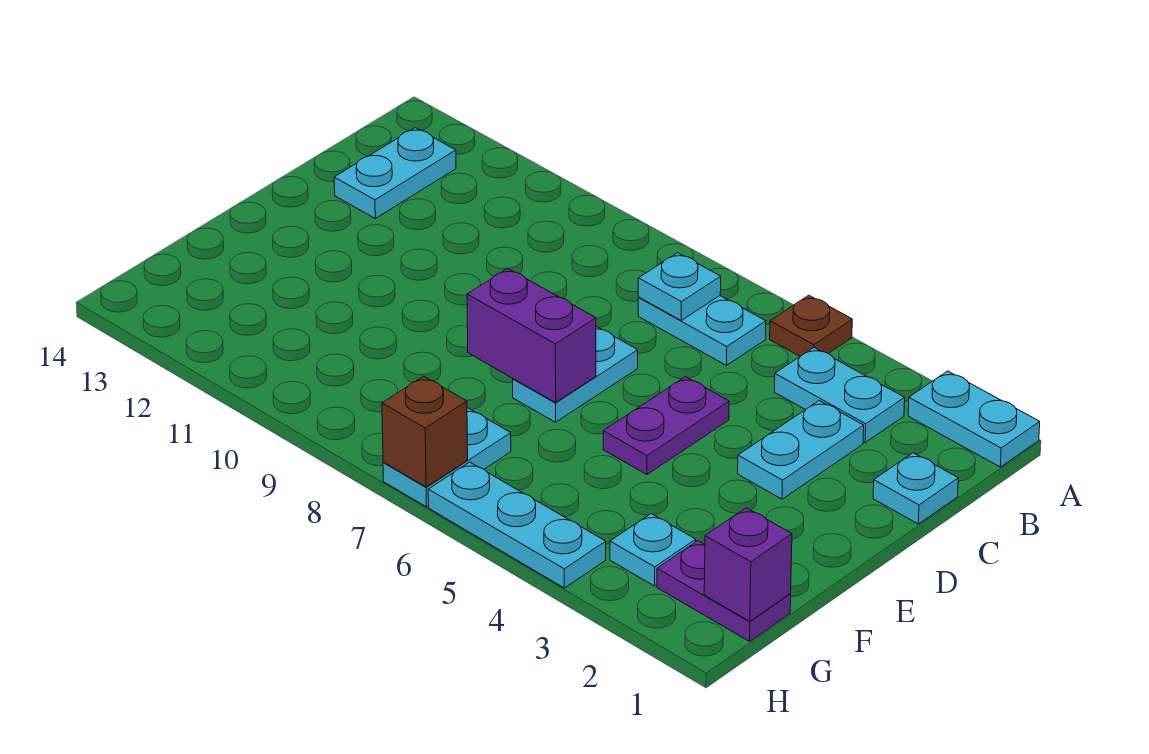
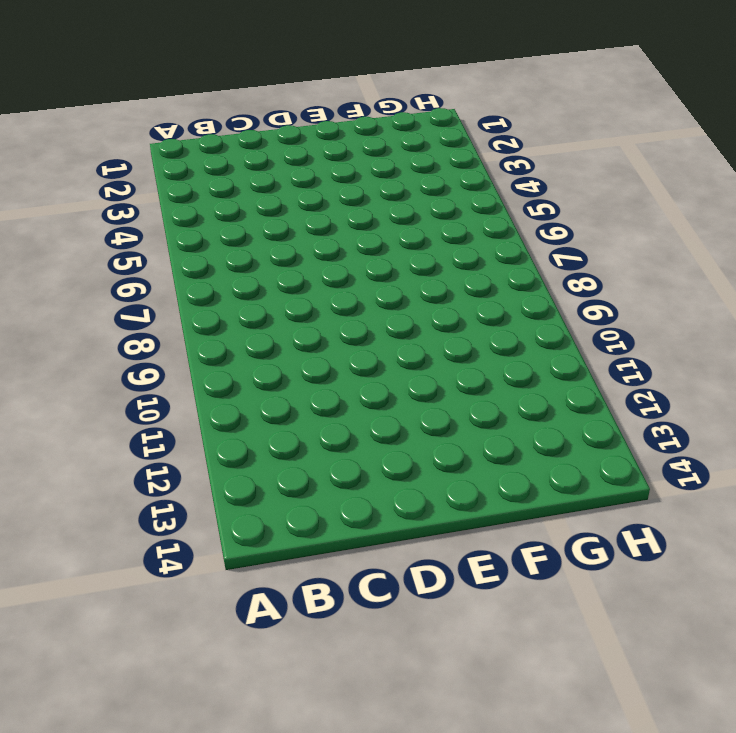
none -> cyan plate A1:A2 level 1
none -> brown plate A5 level 1
none -> cyan plate B3:B4 level 1

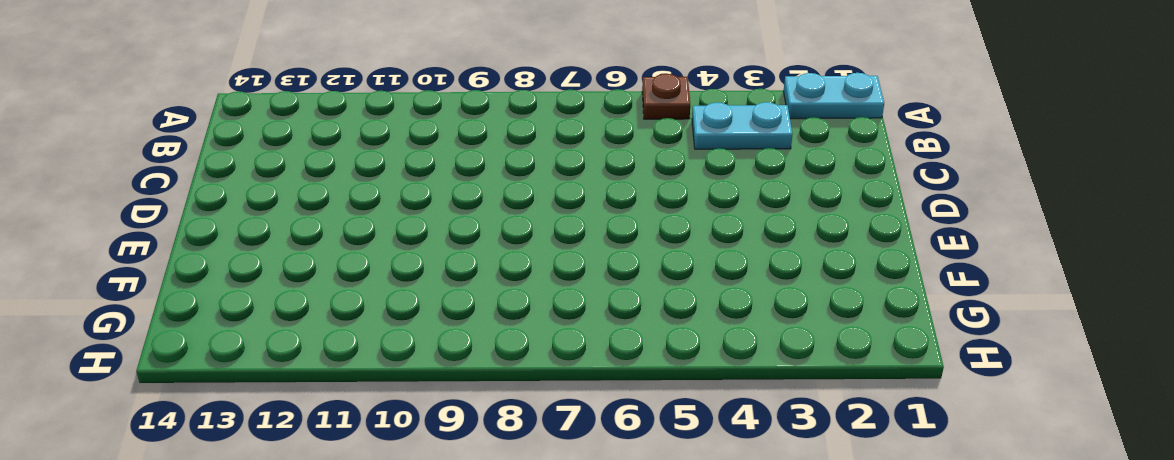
none -> cyan plate B6:B7 level 1
none -> cyan plate B13:C13 level 1
none -> cyan plate C1 level 1

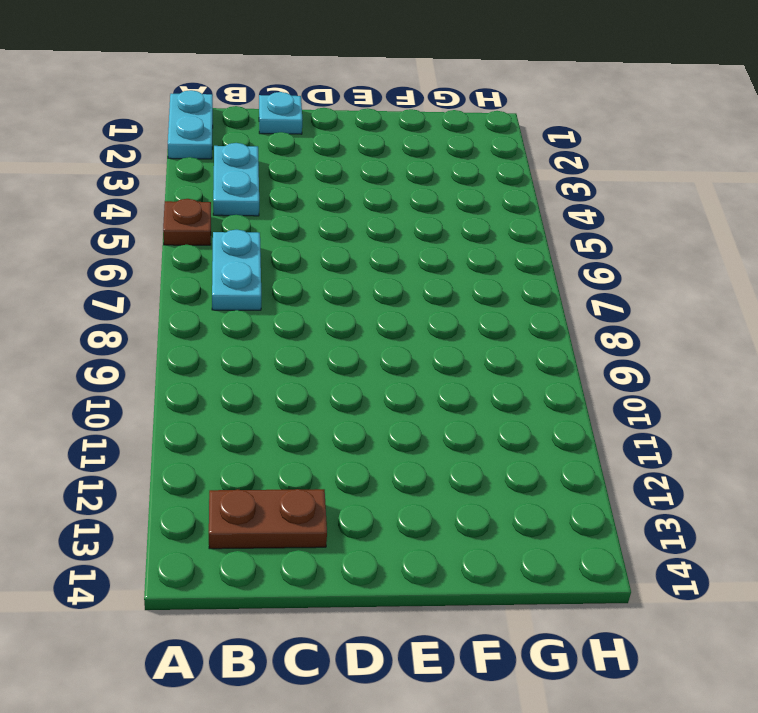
brown plate B13:C13 level 1 -> cyan plate B13:C13 level 1
none -> cyan plate C3:D3 level 1
none -> purple plate D5:E5 level 1
none -> cyan plate D7:E7 level 1

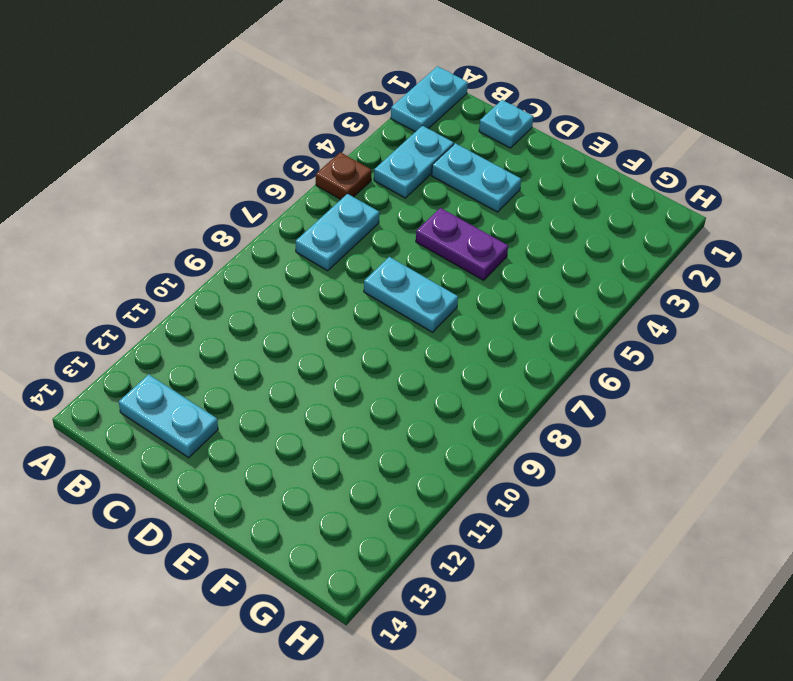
none -> purple plate G1:G2 level 1
none -> cyan plate G3 level 1
none -> cyan plate G7:H7 level 1

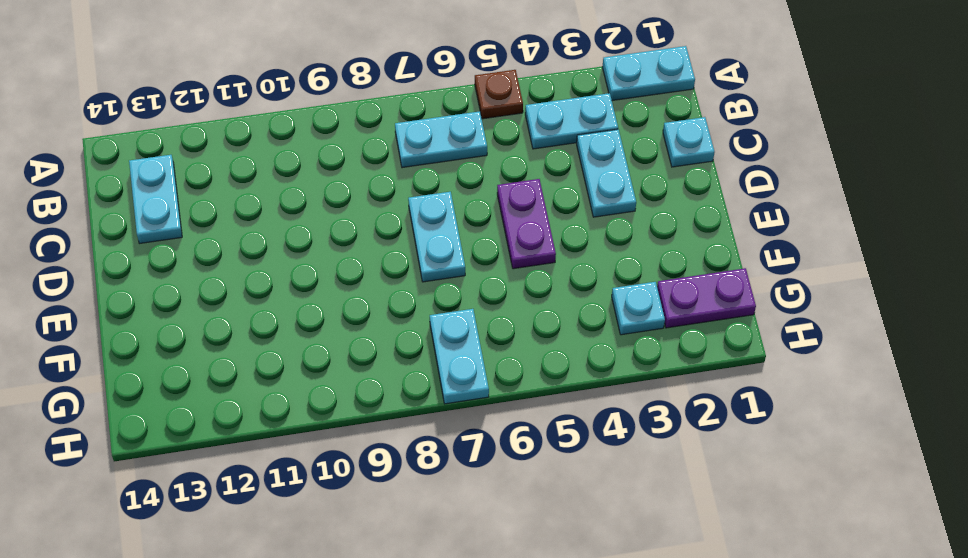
none -> cyan plate H4:H6 level 1
none -> cyan plate B7 level 2
none -> purple brick E7:E8 level 2

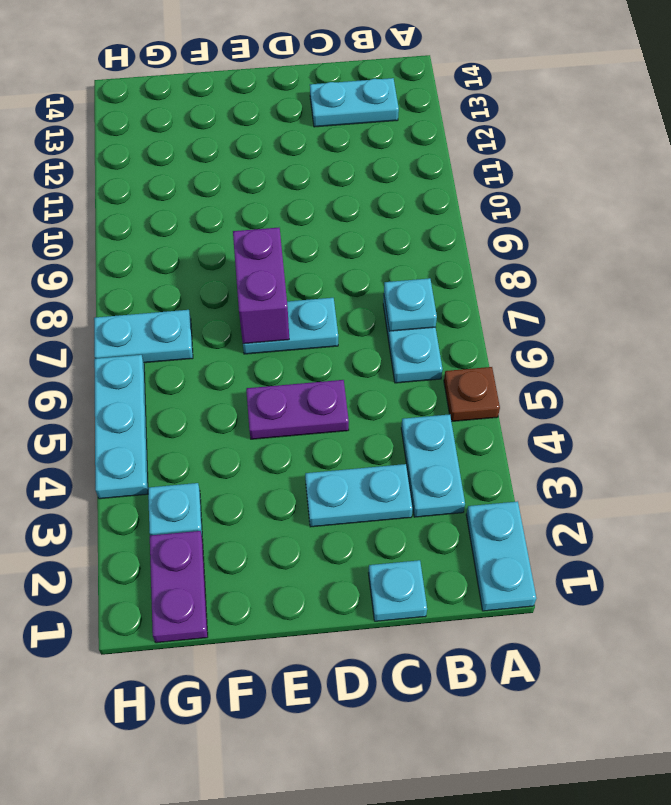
none -> purple brick G1 level 2
none -> brown brick H7 level 2

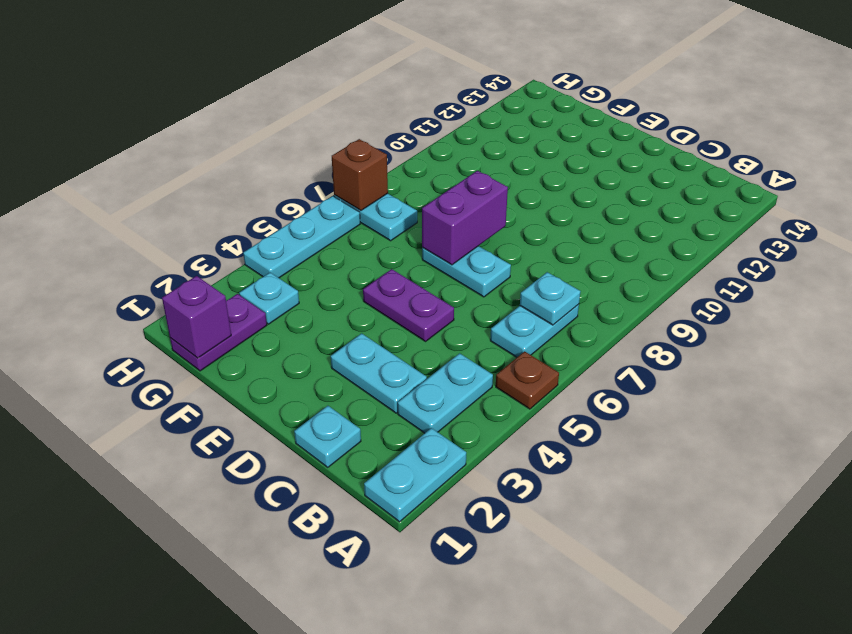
none -> cyan plate B13:C13 level 1

